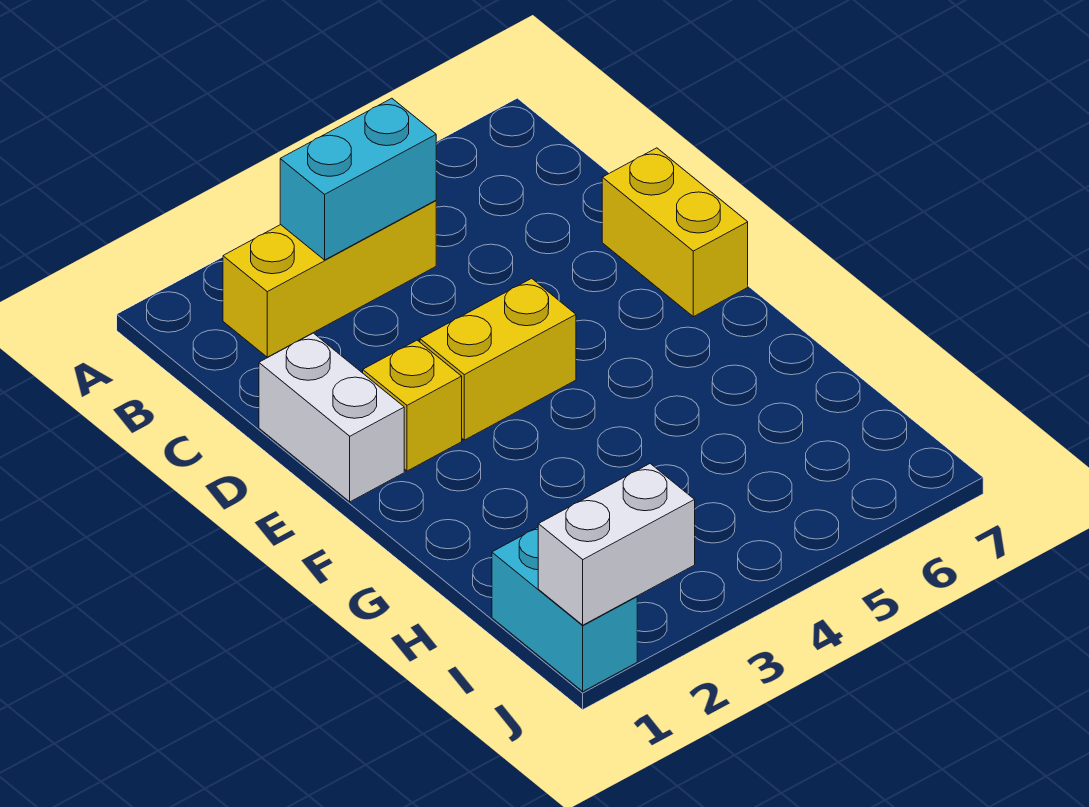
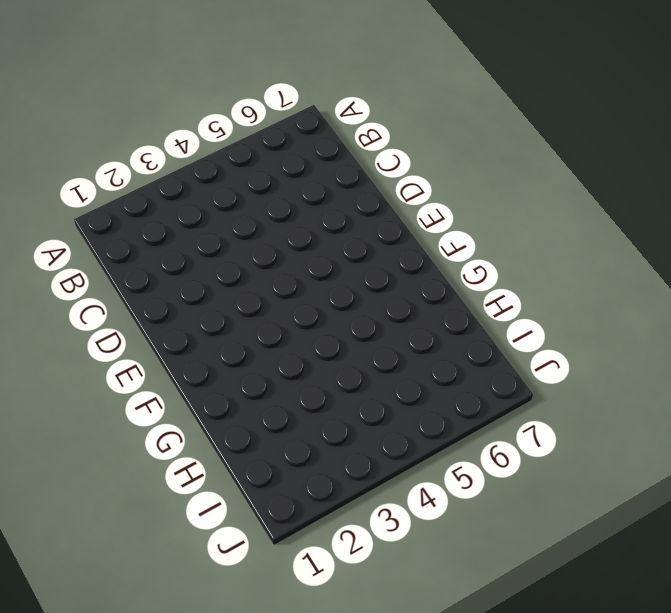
none -> yellow brick B2:B4 level 1
none -> white brick D1:E1 level 1

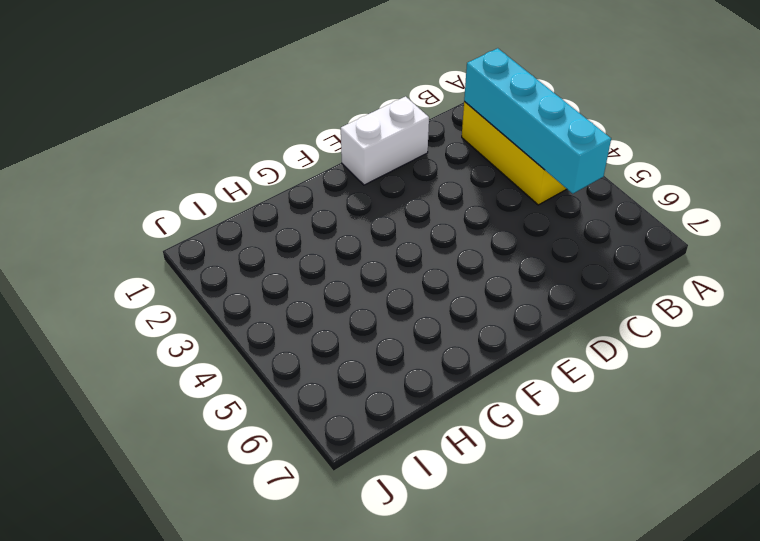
cyan brick B2:B5 level 2 -> cyan brick B3:B4 level 2
none -> yellow brick D7:E7 level 1
none -> yellow brick E2 level 1

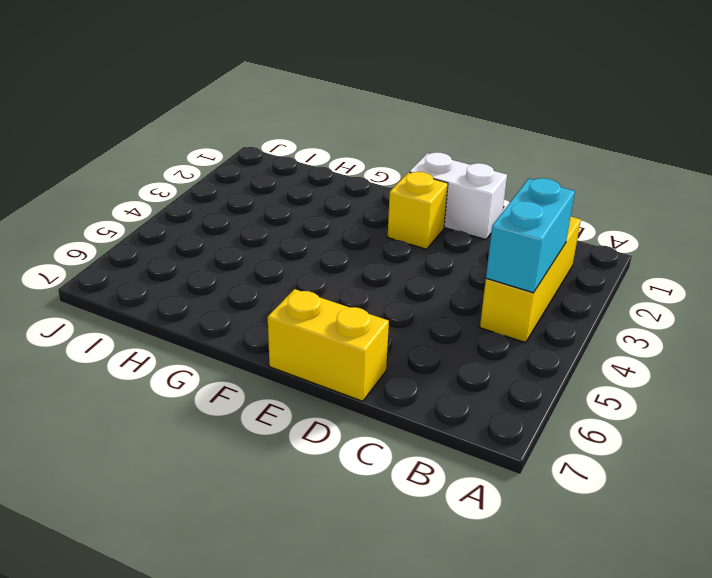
none -> yellow brick E3:E4 level 1
none -> cyan brick I1:J1 level 1

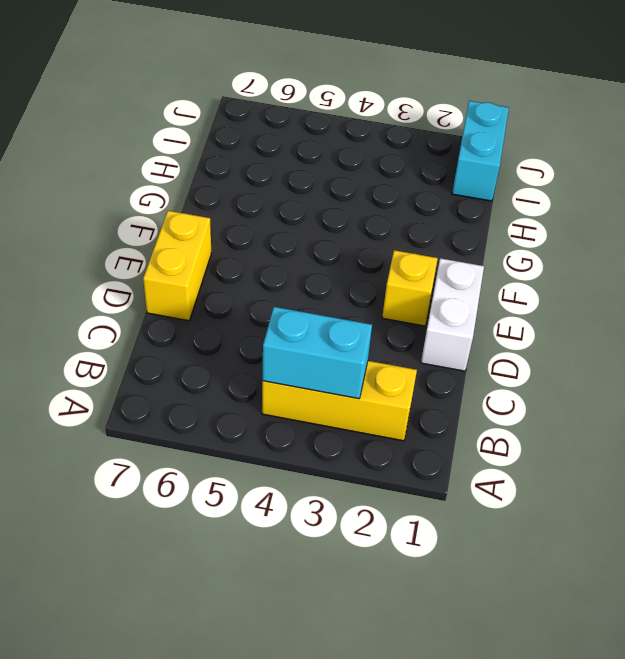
none -> yellow brick E3:E4 level 1
none -> white brick J1:J2 level 2

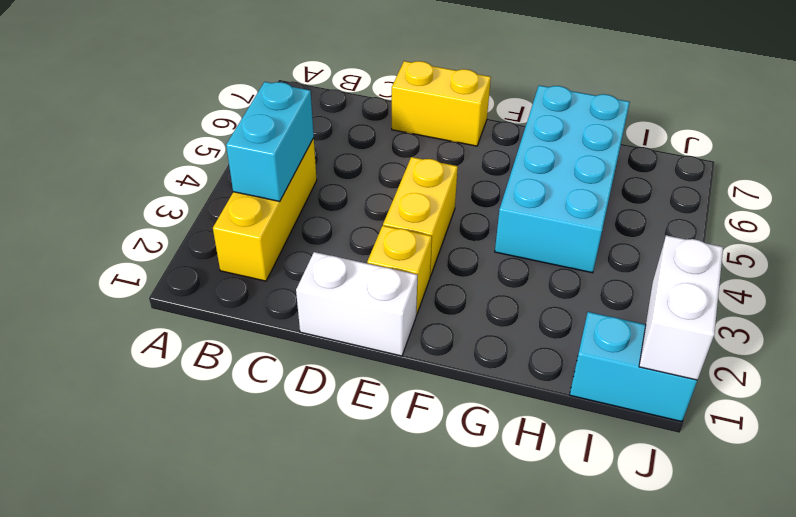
cyan brick G4:H7 level 1 -> none

